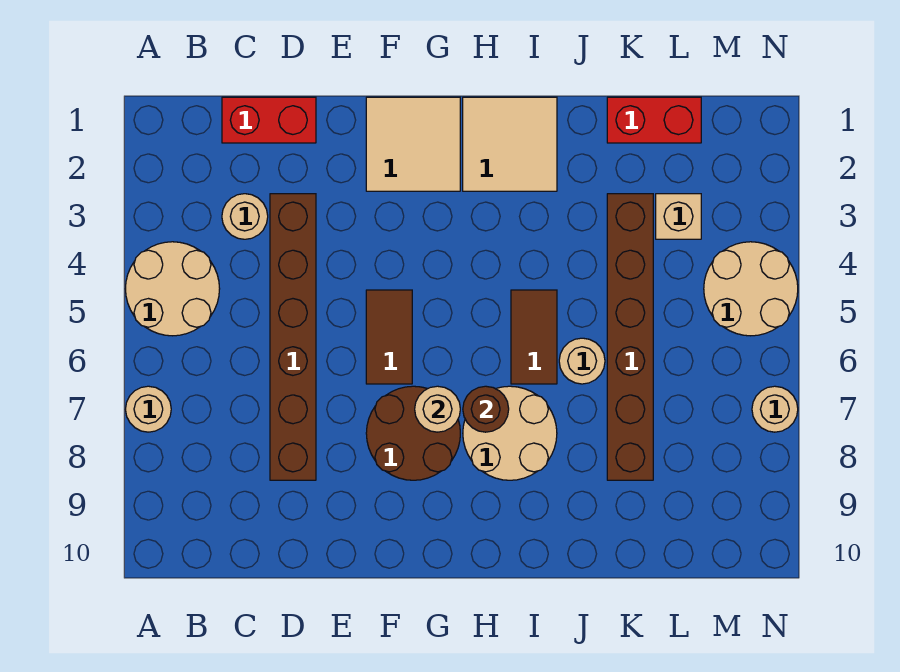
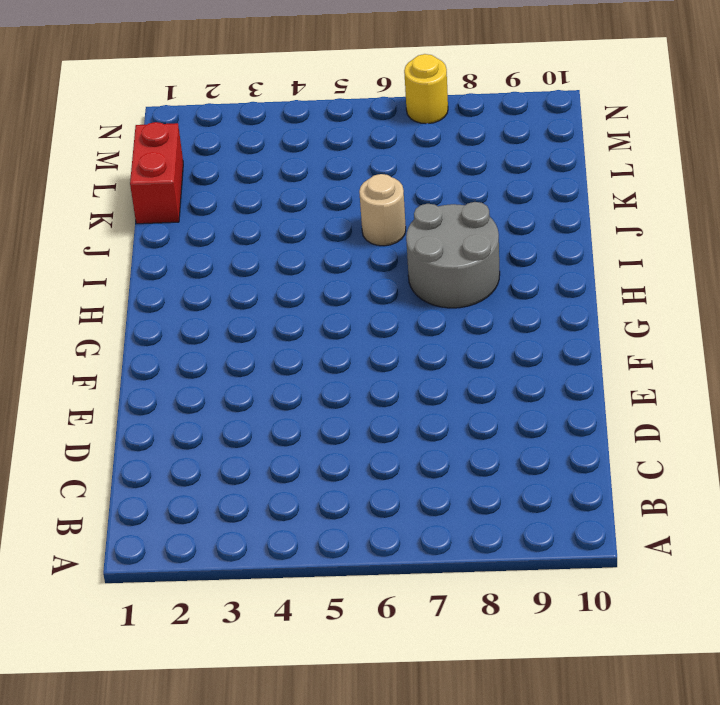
grey round brick H7:I8 level 1 -> tan round brick H7:I8 level 1
yellow round brick N7 level 1 -> tan round brick N7 level 1
none -> tan round brick A4:B5 level 1
none -> tan round brick A7 level 1
none -> red brick C1:D1 level 1

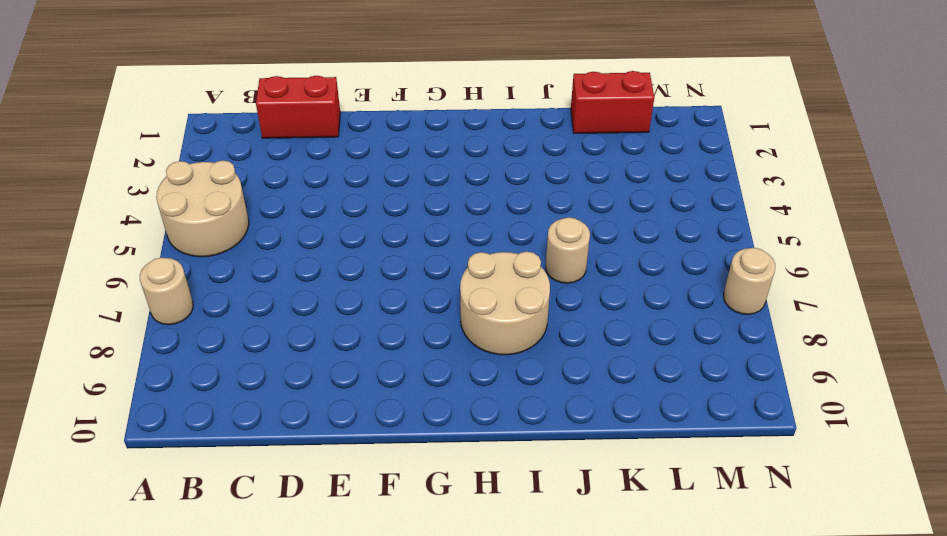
none -> tan round brick C3 level 1
none -> brown brick D3:D8 level 1
none -> tan tile F1:G2 level 1

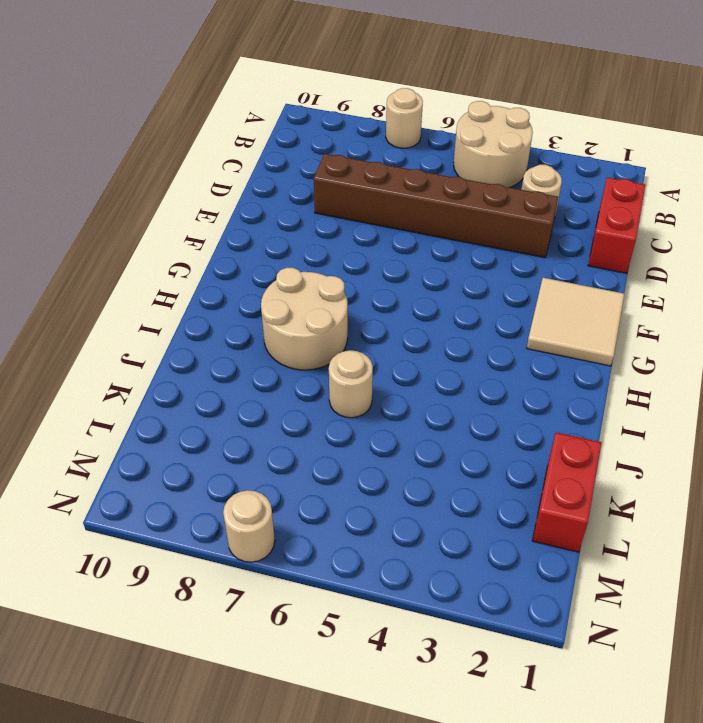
none -> brown tile F5:F6 level 1
none -> brown round brick F7:G8 level 1
none -> tan tile H1:I2 level 1

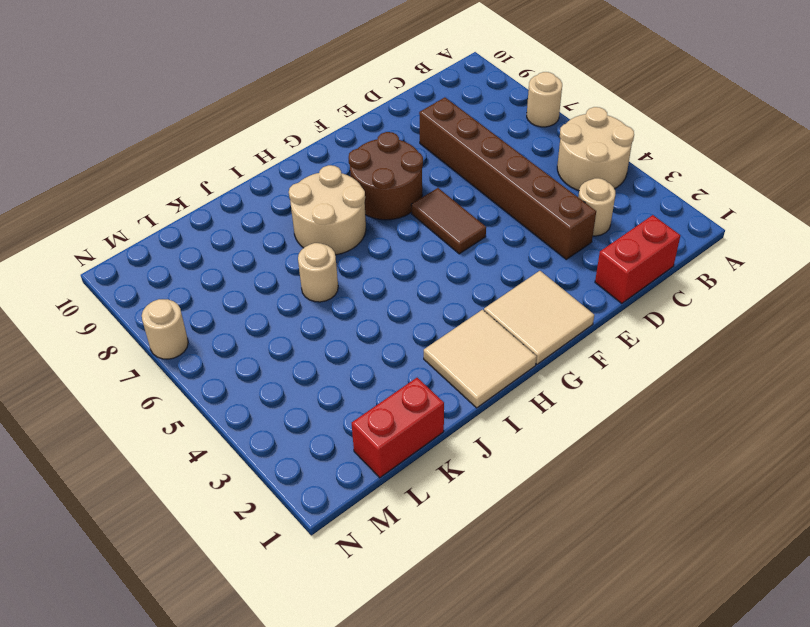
none -> brown tile I5:I6 level 1
none -> brown brick K3:K8 level 1
none -> tan brick L3 level 1

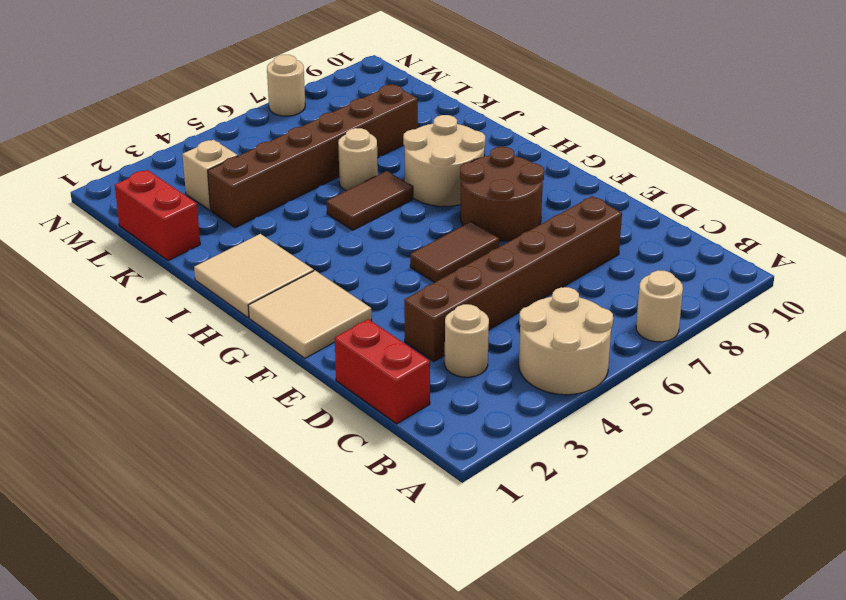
none -> tan round brick M4:N5 level 1
none -> tan round brick G7 level 2
none -> brown round brick H7 level 2

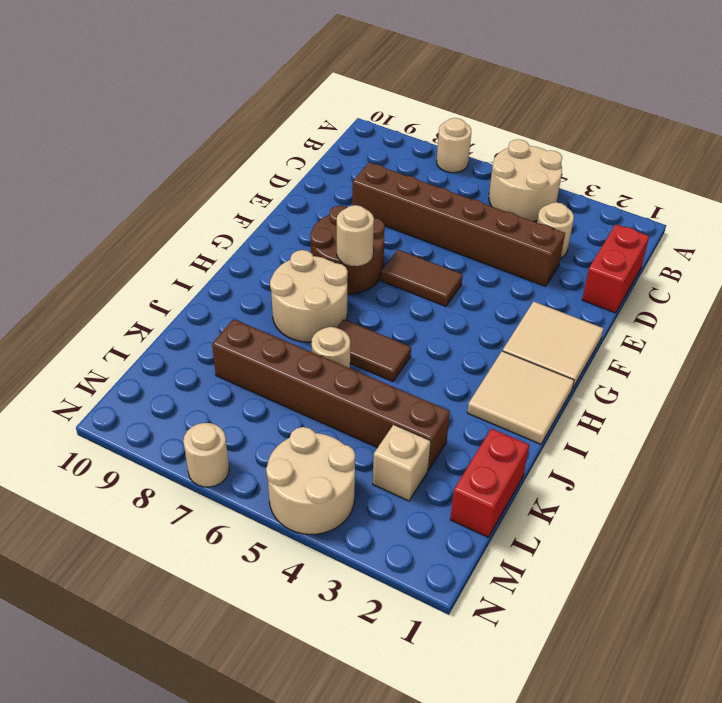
none -> brown round brick H7 level 2

